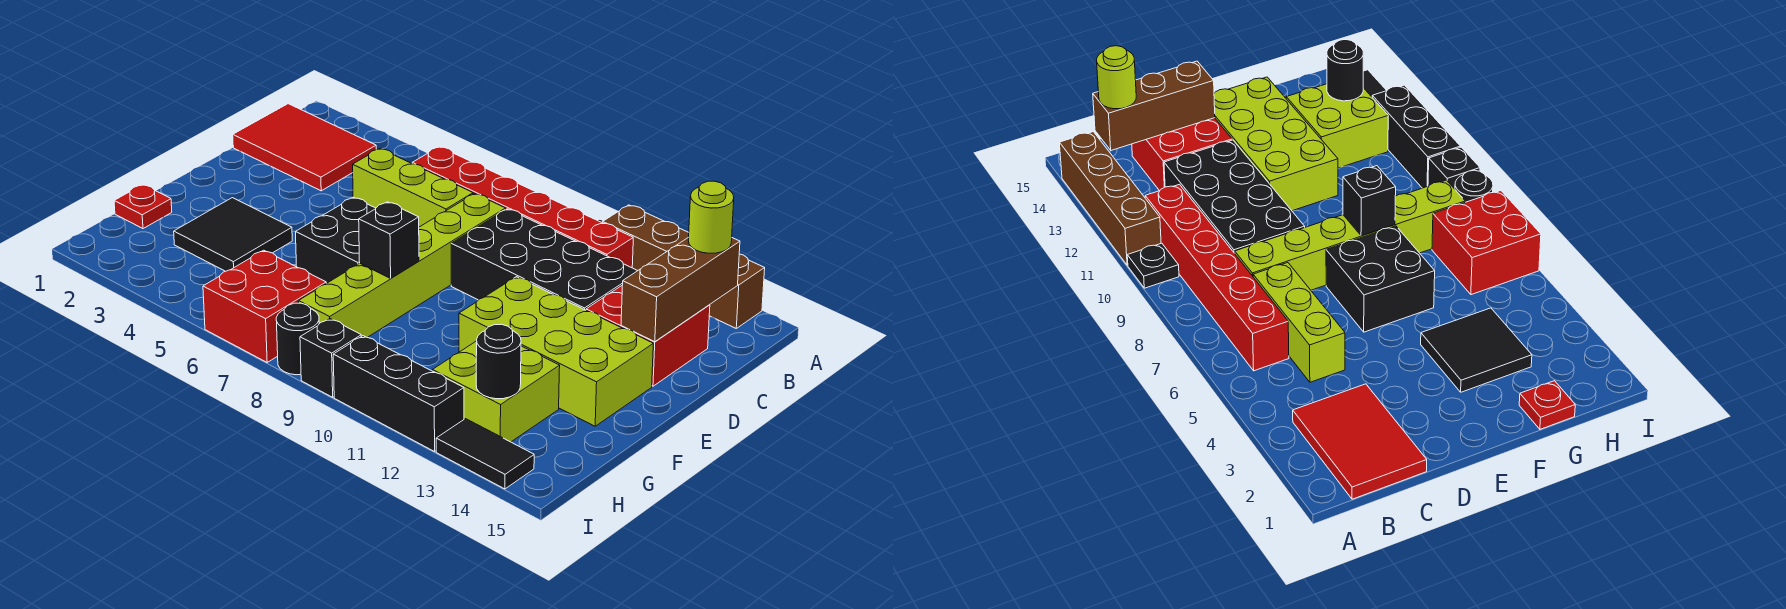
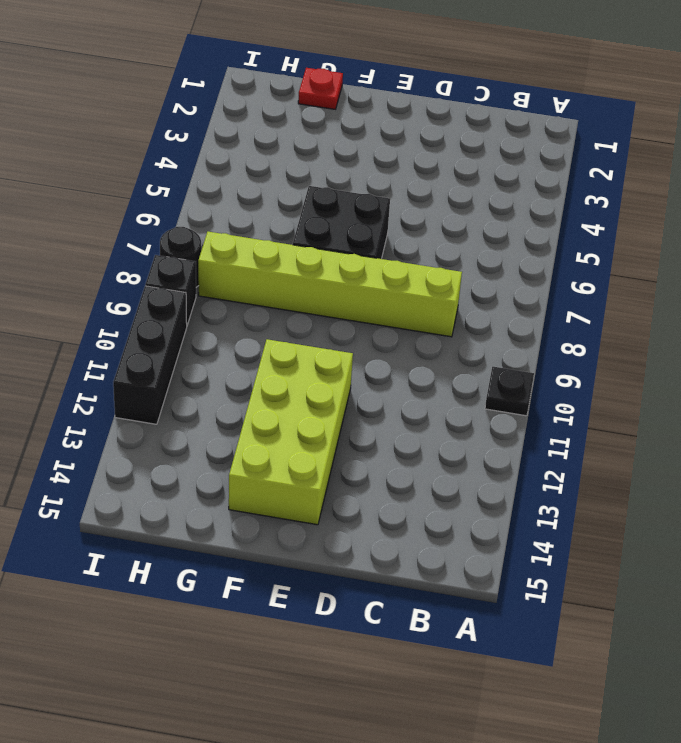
none -> brown brick A11:A14 level 1
none -> red tile B1:C3 level 1
none -> red brick B6:B11 level 1

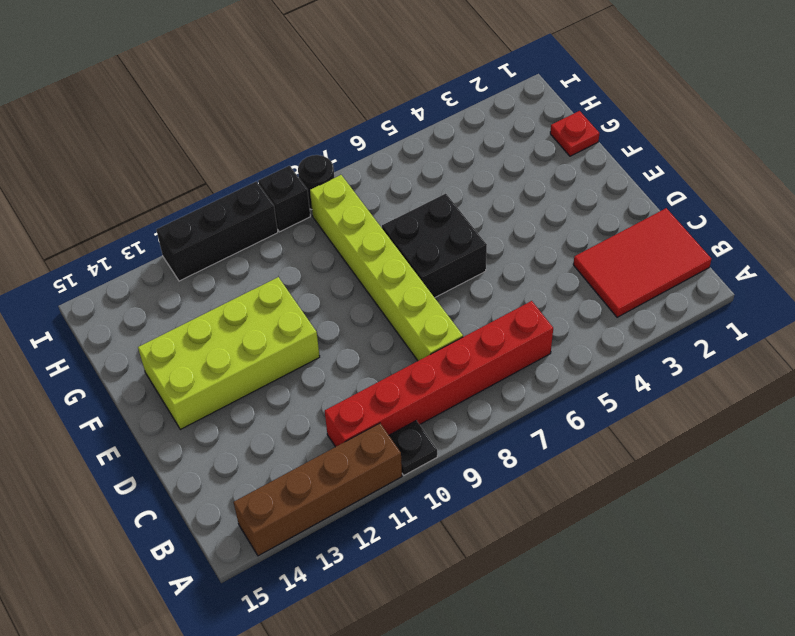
none -> lime brick C5:C7 level 1
none -> black brick C9:D12 level 1
none -> red brick C13:D14 level 1

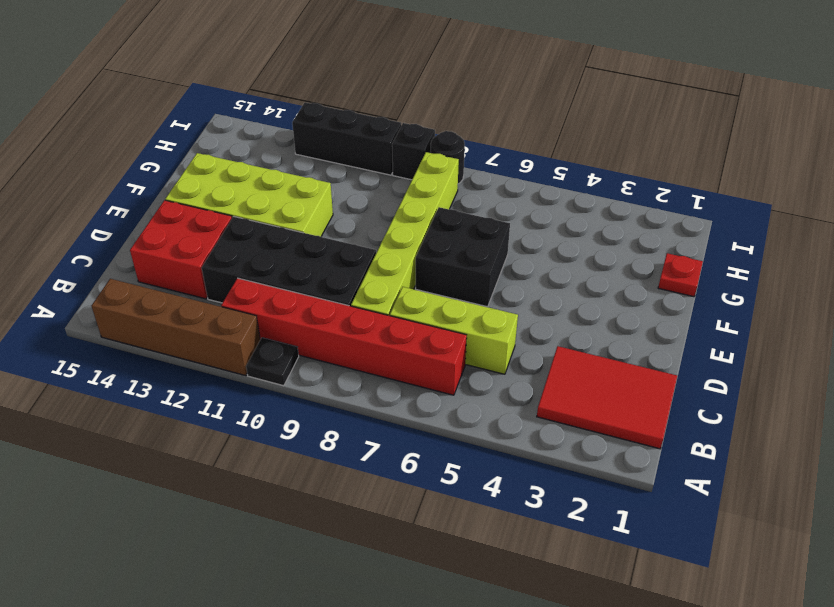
none -> black tile F3:G4 level 1
none -> lime brick G12:H13 level 1
none -> red brick H6:I7 level 1

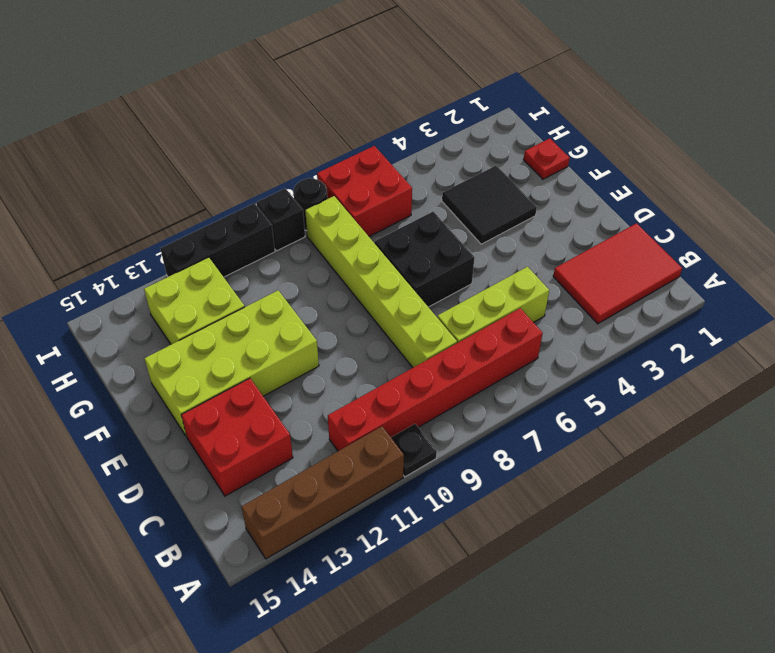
none -> black brick C9:D12 level 1
none -> black tile I13:I14 level 1
none -> brown brick B14:D14 level 2

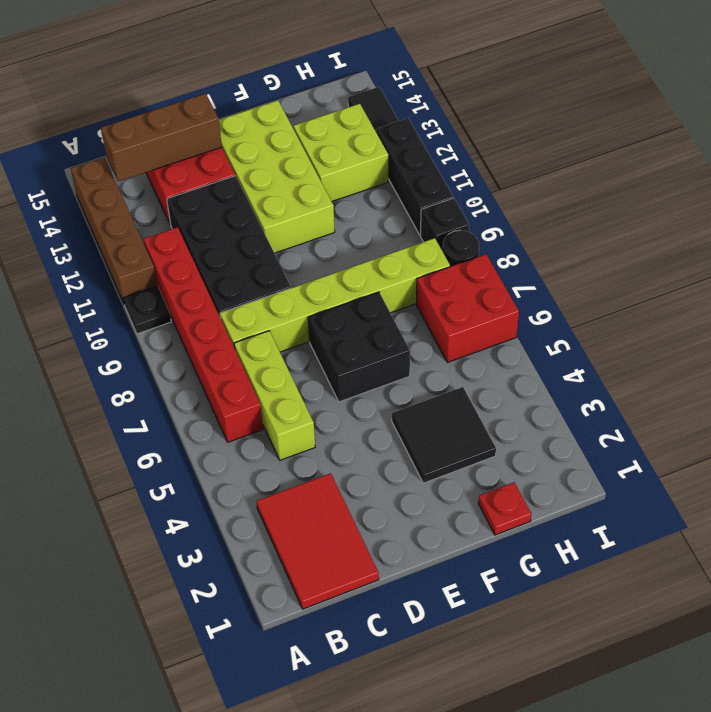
none -> black brick F8 level 2
none -> black round brick H13 level 2
none -> lime round brick B14 level 3

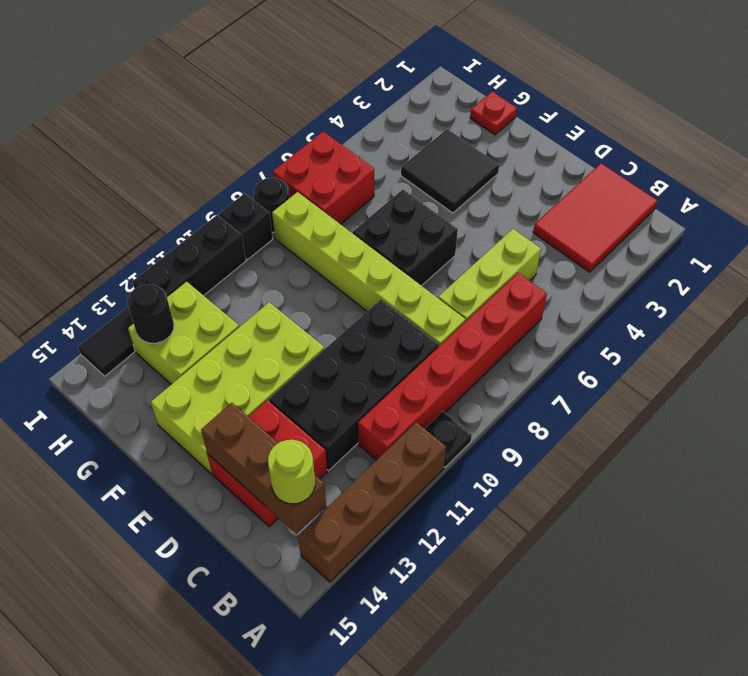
none -> black brick F8 level 2

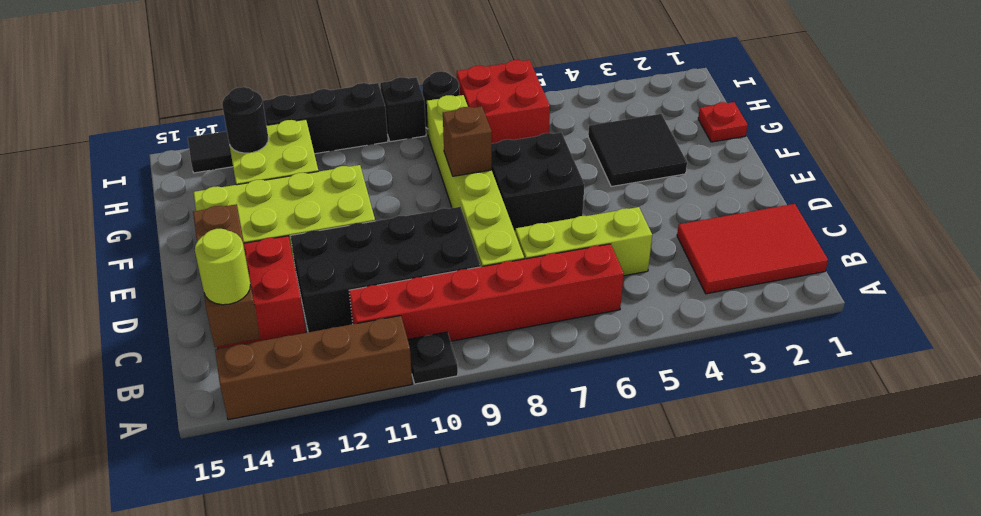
brown brick F8 level 2 -> black brick F8 level 2

